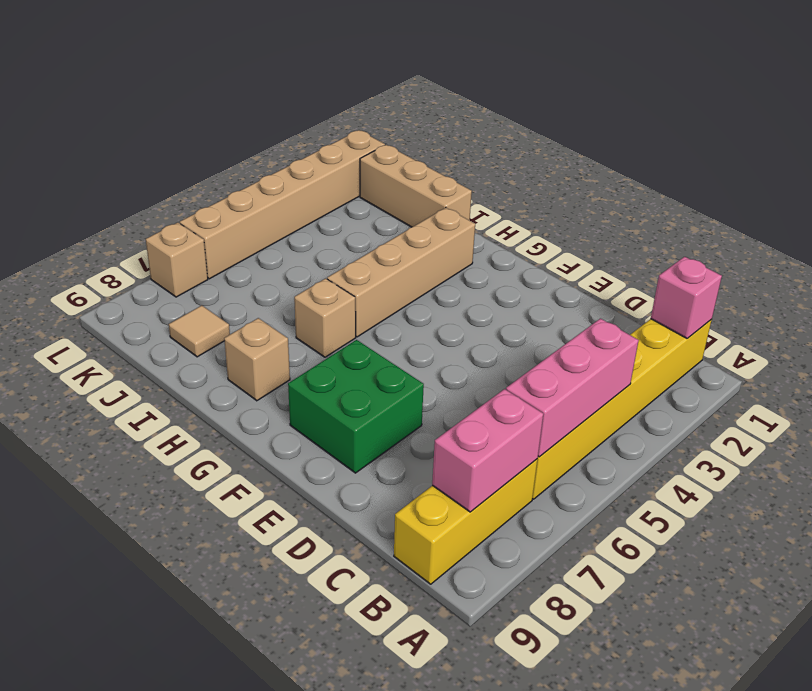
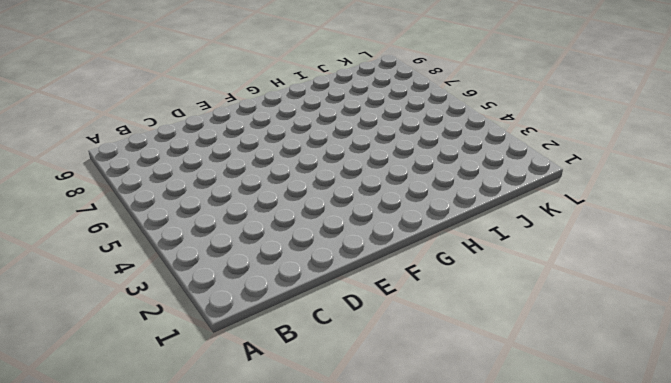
none -> yellow brick B1:B6 level 1
none -> yellow brick B7:B9 level 1
none -> green brick E7:F8 level 1

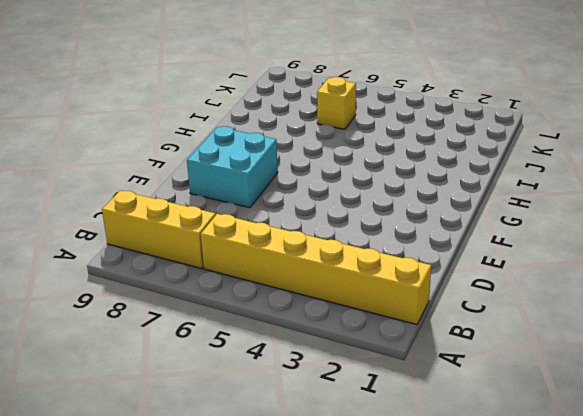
cyan brick E7:F8 level 1 -> green brick E7:F8 level 1
yellow brick J6 level 1 -> none
none -> tan brick H2:H5 level 1
none -> tan brick H6 level 1
none -> tan brick H8 level 1

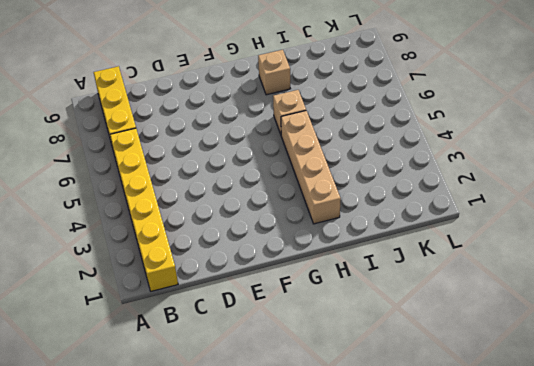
none -> green brick E7:F8 level 1
none -> tan brick I1:K1 level 1
none -> tan tile J8 level 1

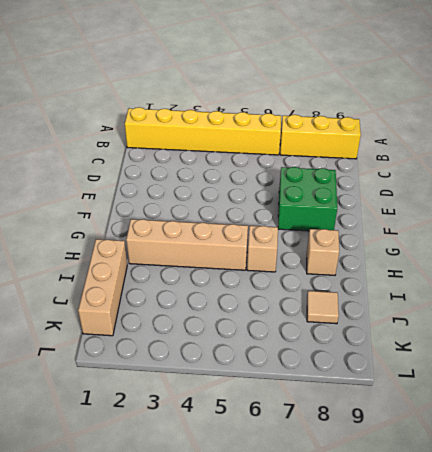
none -> tan brick L1:L6 level 1
none -> tan brick L7 level 1
none -> pink brick B1 level 2

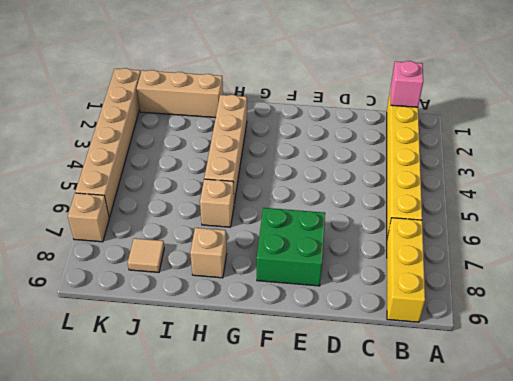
none -> pink brick B4:B6 level 2
none -> pink brick B7:B8 level 2

